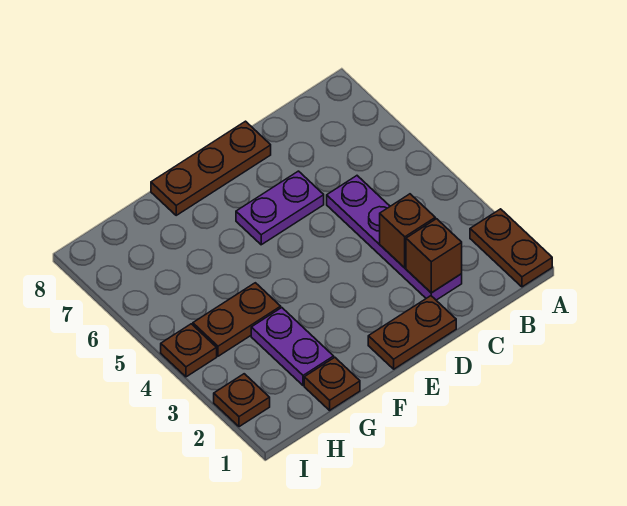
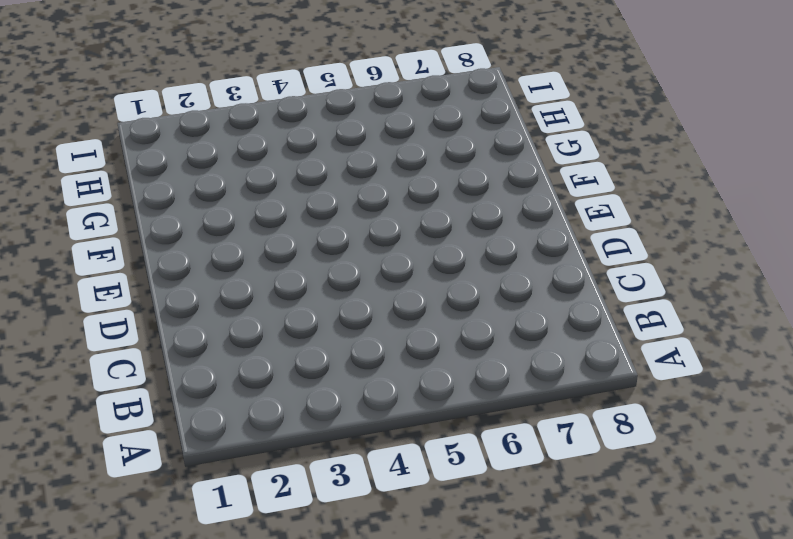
none -> brown plate A1:A2 level 1
none -> purple plate C2:C5 level 1
none -> brown plate D1:E1 level 1

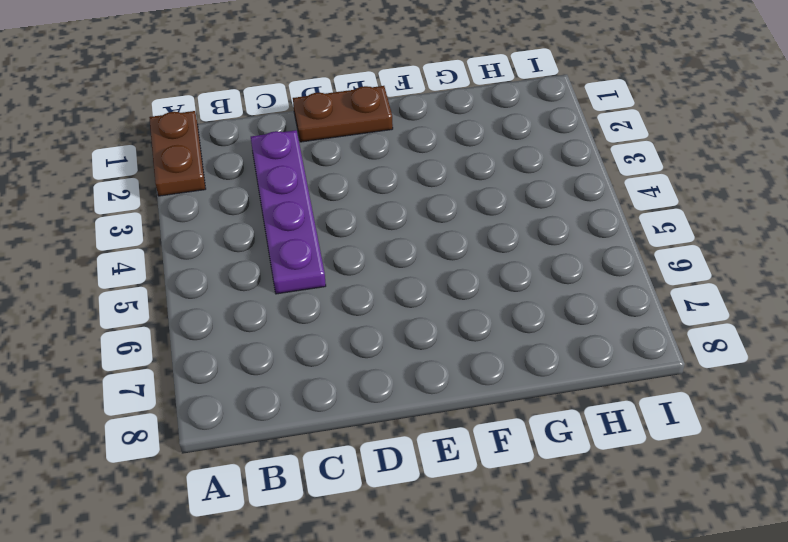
none -> purple plate D6:E6 level 1
none -> brown plate D8:F8 level 1
none -> brown plate G1 level 1

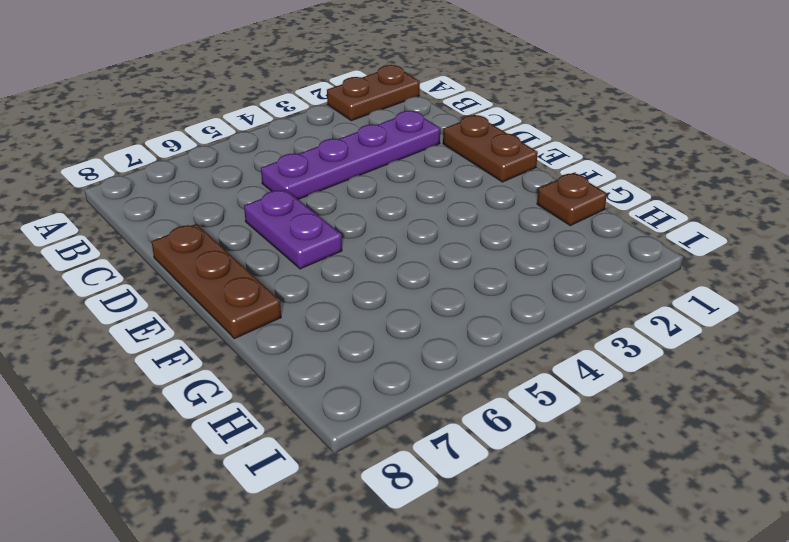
none -> purple plate G2:G3 level 1
none -> brown plate G4:H4 level 1
none -> brown plate I2 level 1

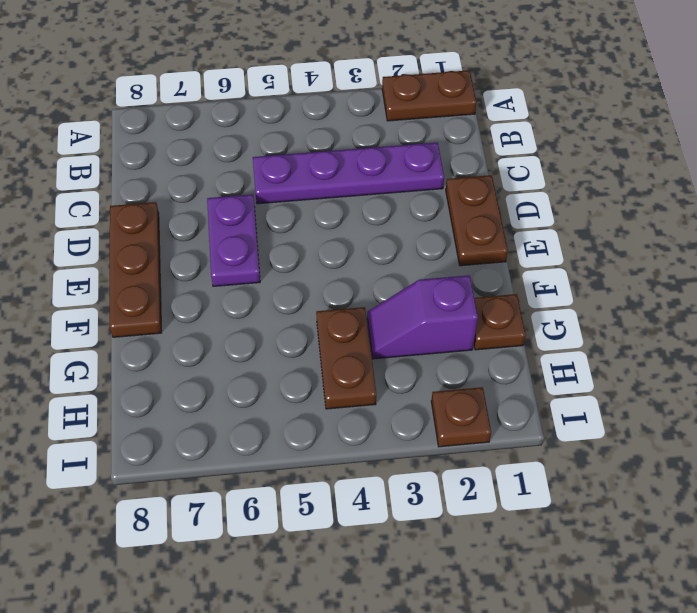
purple slope G2:G3 level 1 top 2 -> purple plate G2:G3 level 1
none -> brown plate I4 level 1
none -> brown brick C2 level 2
none -> brown brick C3 level 2

